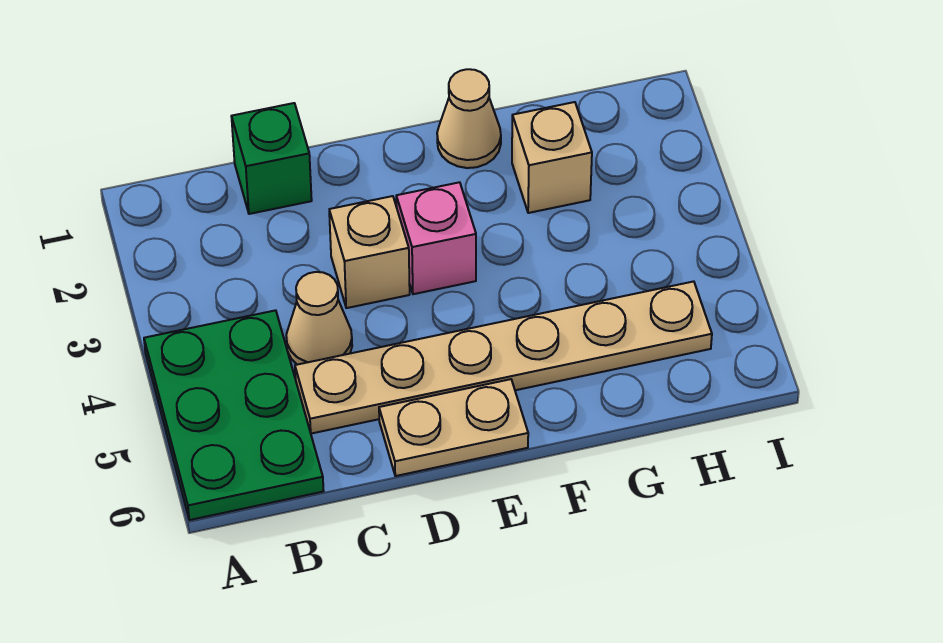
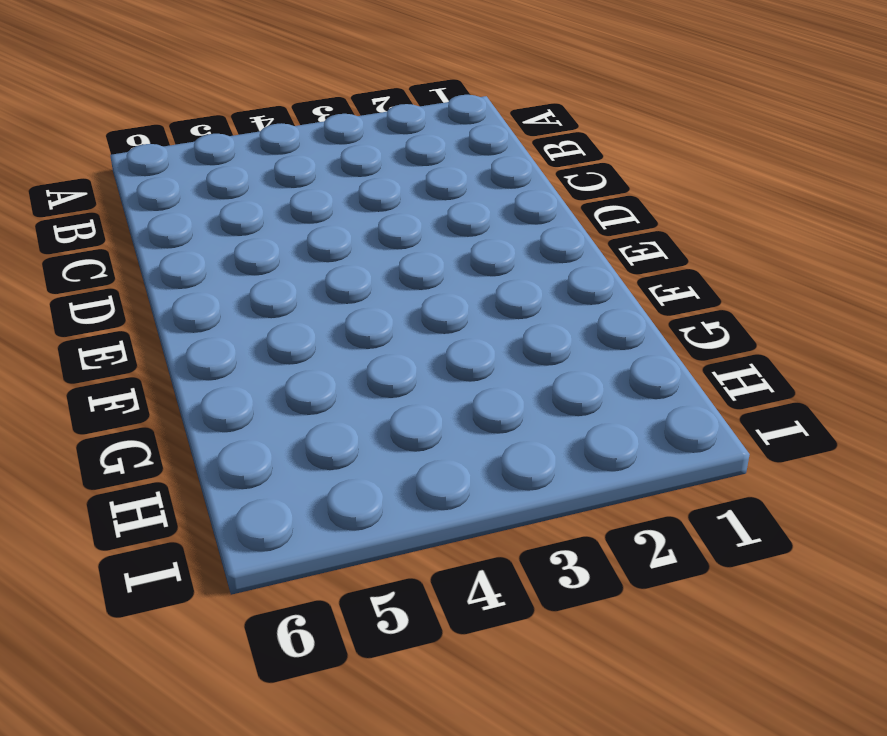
none -> green plate A4:B6 level 1
none -> green brick C1 level 1

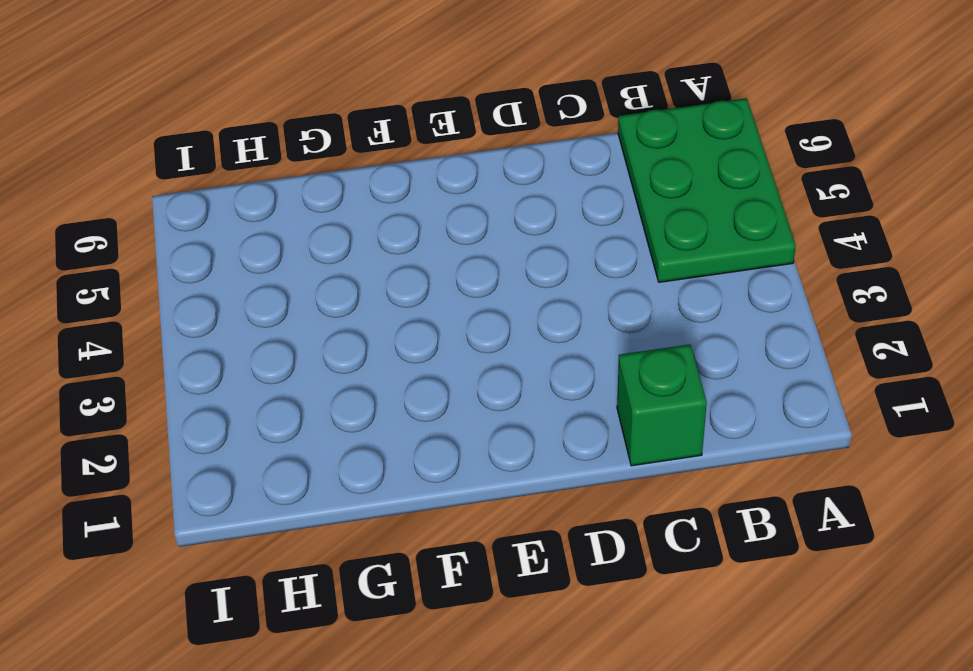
none -> tan cone C4 level 1
none -> tan plate C5:H5 level 1

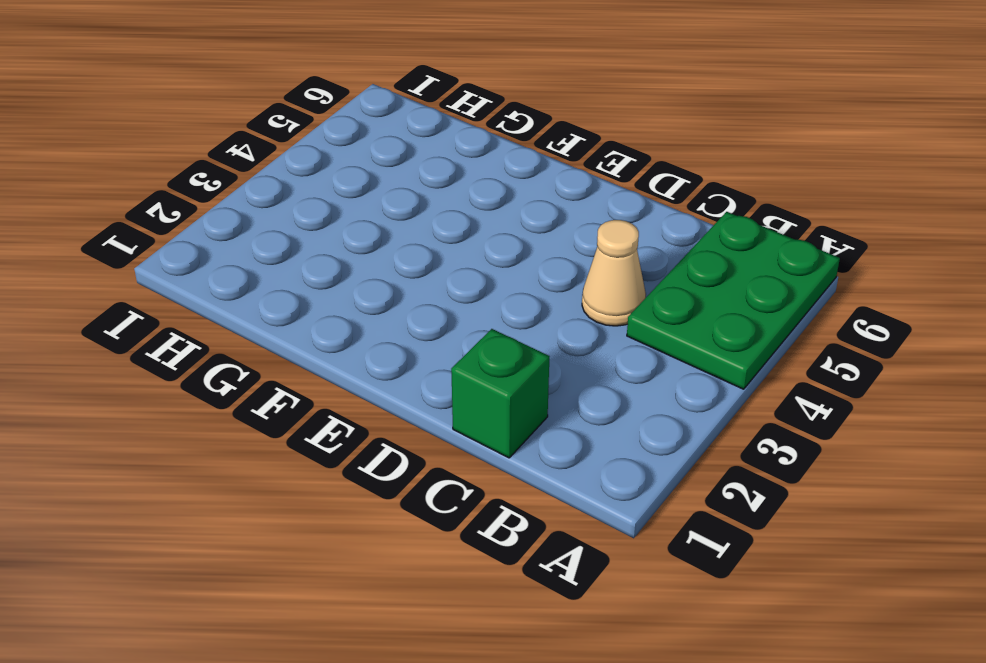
none -> tan plate C5:H5 level 1
none -> tan brick D3 level 1

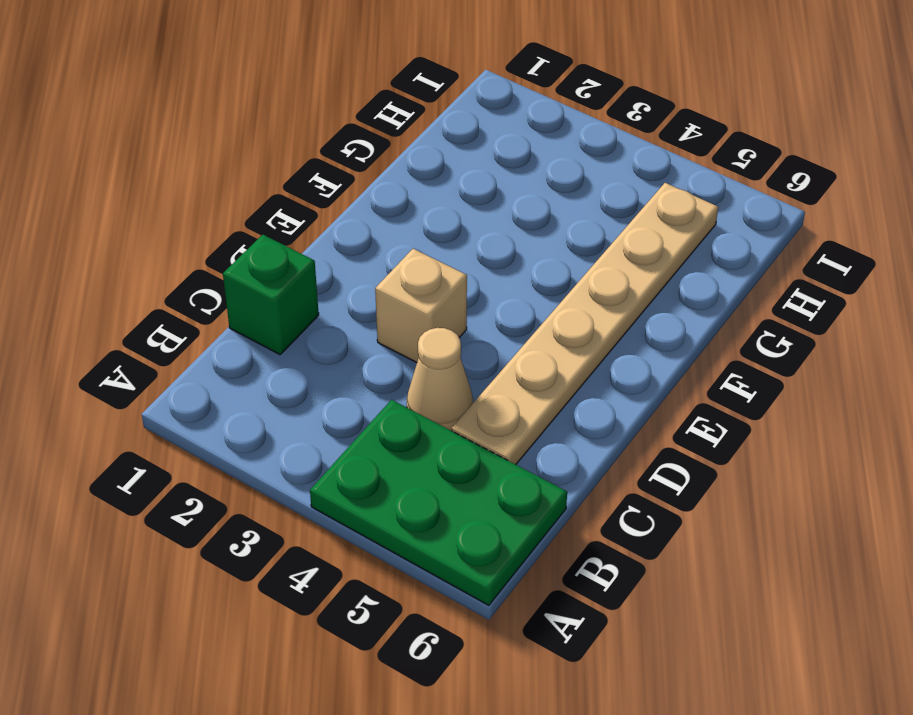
none -> tan plate D6:E6 level 1
none -> pink brick E3 level 1

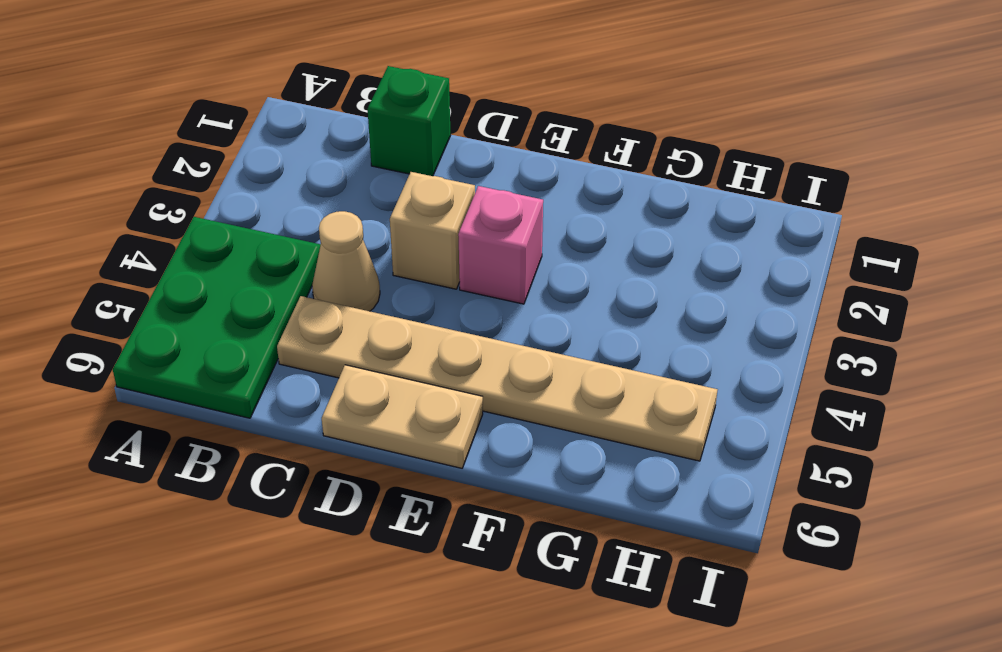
none -> tan cone F1 level 1
none -> tan brick G2 level 1

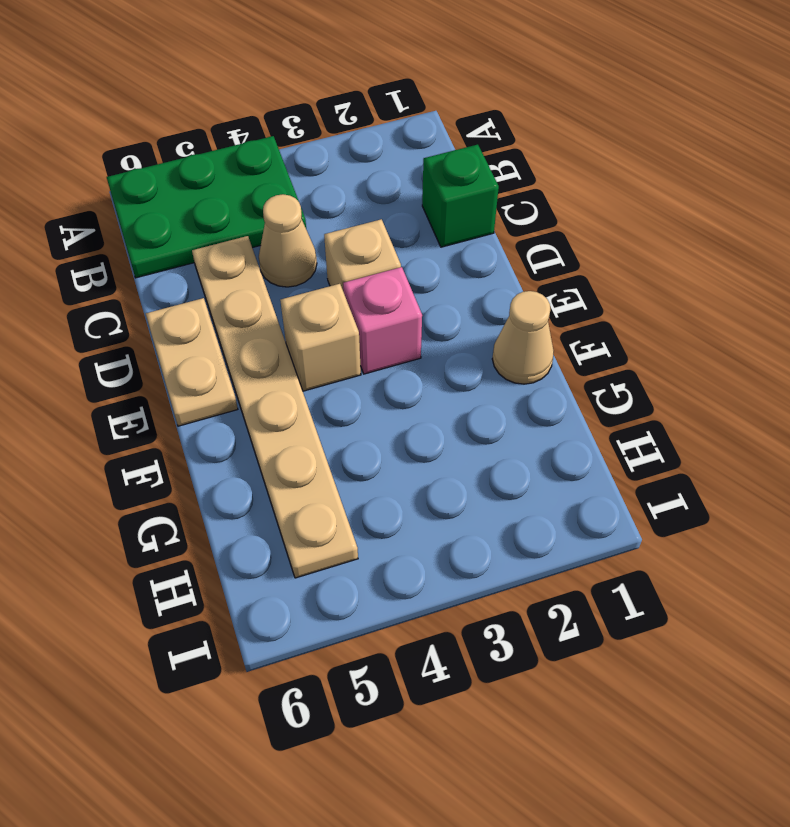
tan brick E4 level 1 -> tan brick G2 level 1

